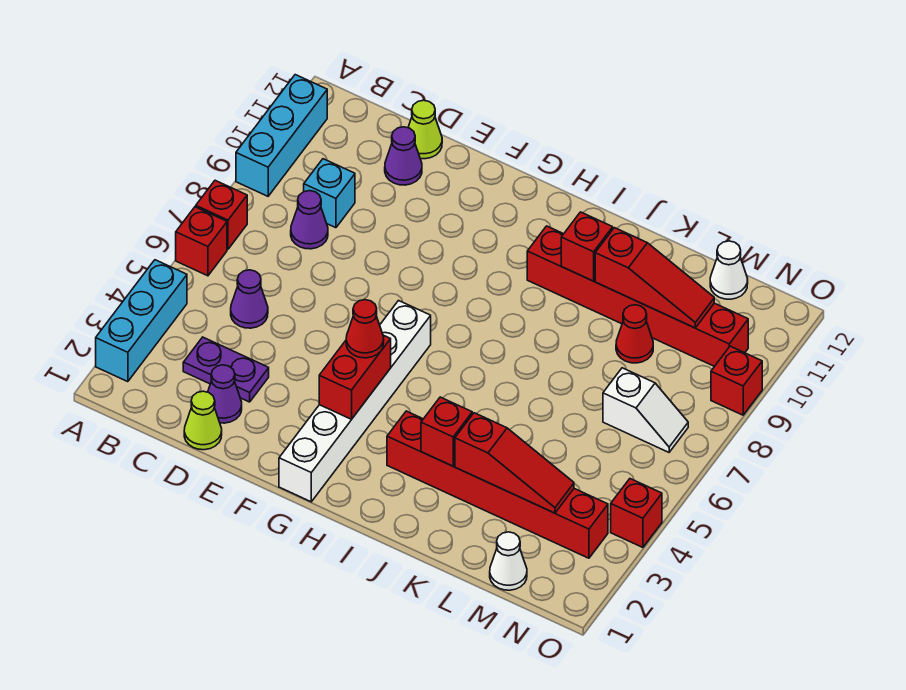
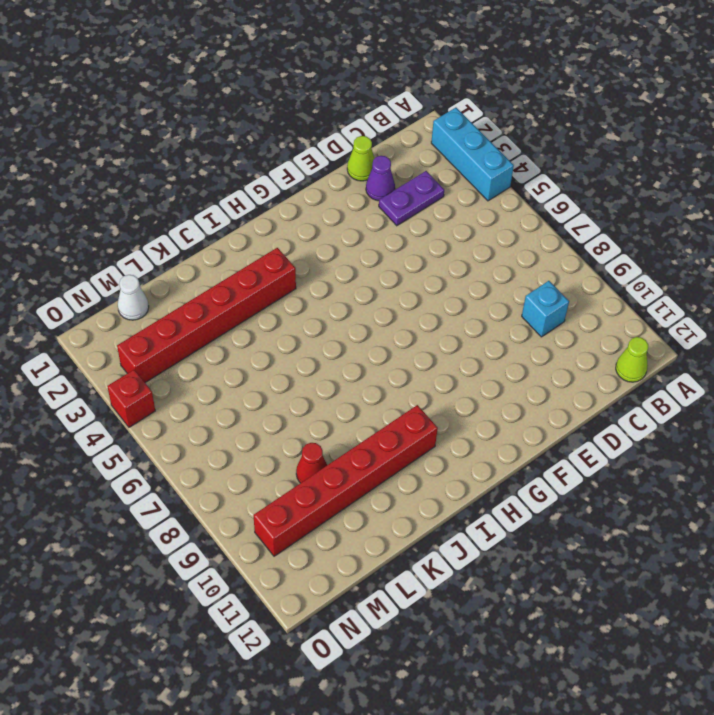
lime cone B12 level 1 -> lime cone D12 level 1
none -> red brick A6 level 1
none -> red brick A7 level 1
none -> cyan brick A9:A11 level 1

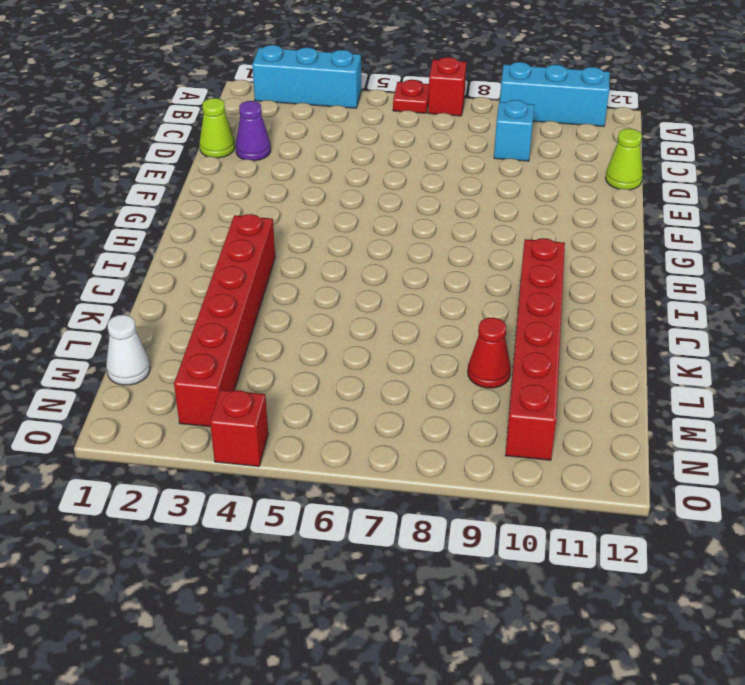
red plate A6 level 1 -> red brick A6 level 1
none -> purple plate C3:D3 level 1
none -> purple cone C5 level 1
none -> purple cone C8 level 1

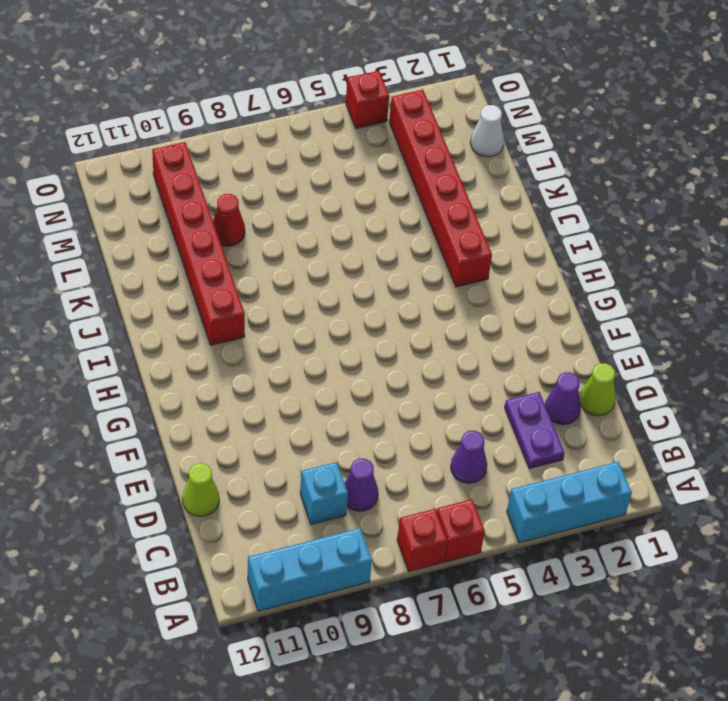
none -> purple cone D11 level 1
none -> white brick G1:G6 level 1
none -> white slope M7:N7 level 1 top M

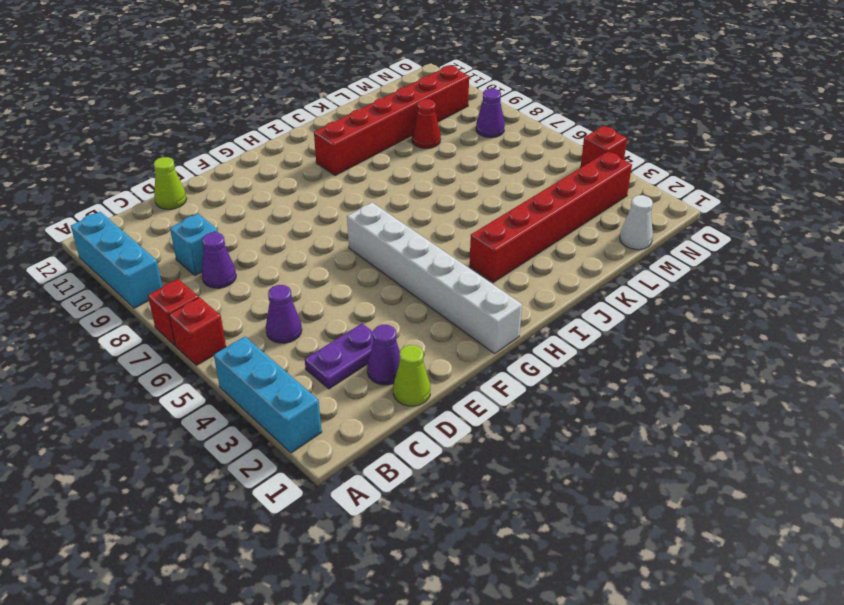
purple cone N8 level 1 -> purple cone D11 level 1
none -> white slope M7:N7 level 1 top M
none -> white cone M12 level 1
none -> red brick O9 level 1

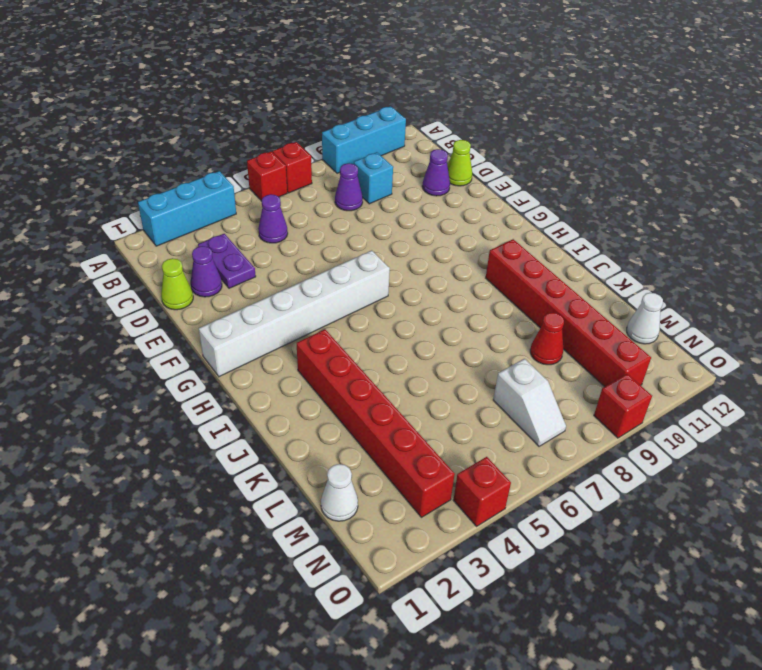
none -> red brick G3:G4 level 2
none -> red brick J3 level 2
none -> red brick J10 level 2

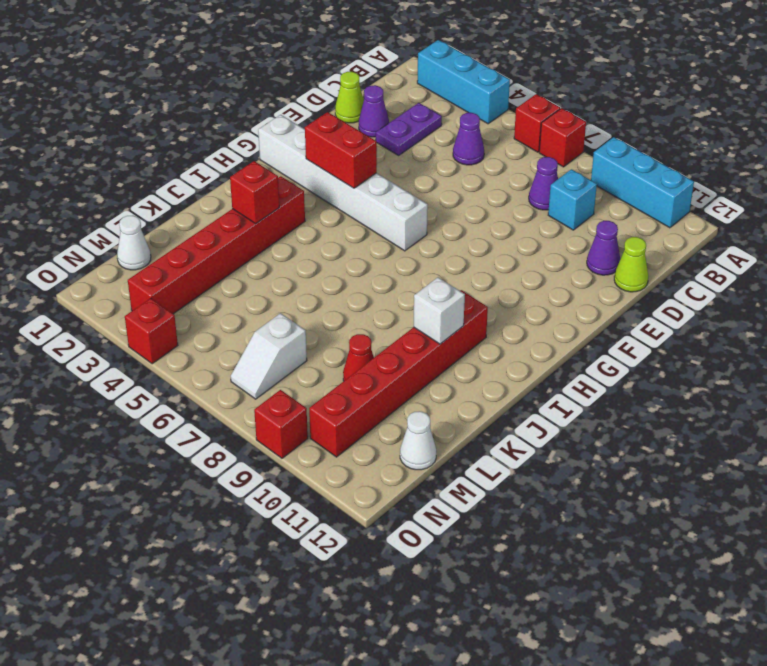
white brick J10 level 2 -> red brick J10 level 2
none -> red slope K3:M3 level 2 top K
none -> red slope K10:M10 level 2 top K
none -> red cone G4 level 3

